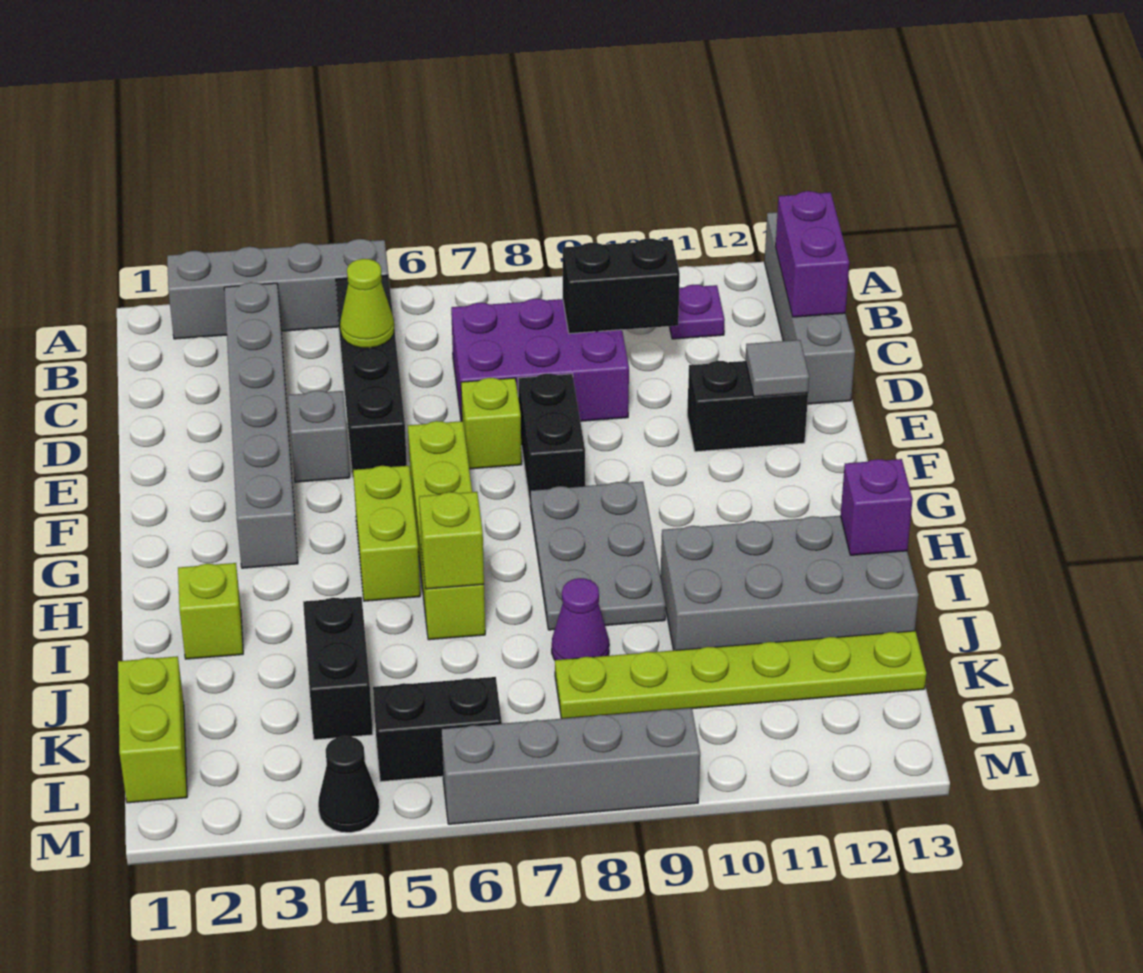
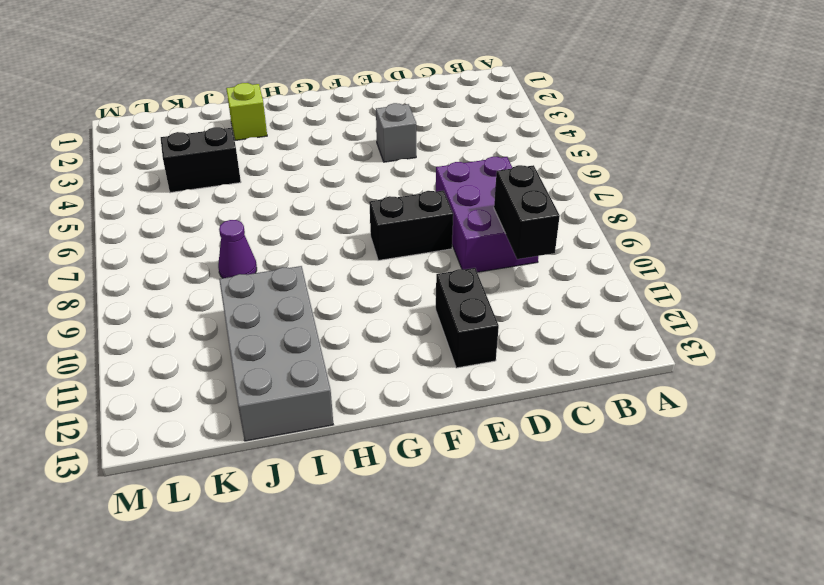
none -> grey brick A2:A5 level 1
none -> grey brick A13:D13 level 1
none -> grey brick B3:G3 level 1

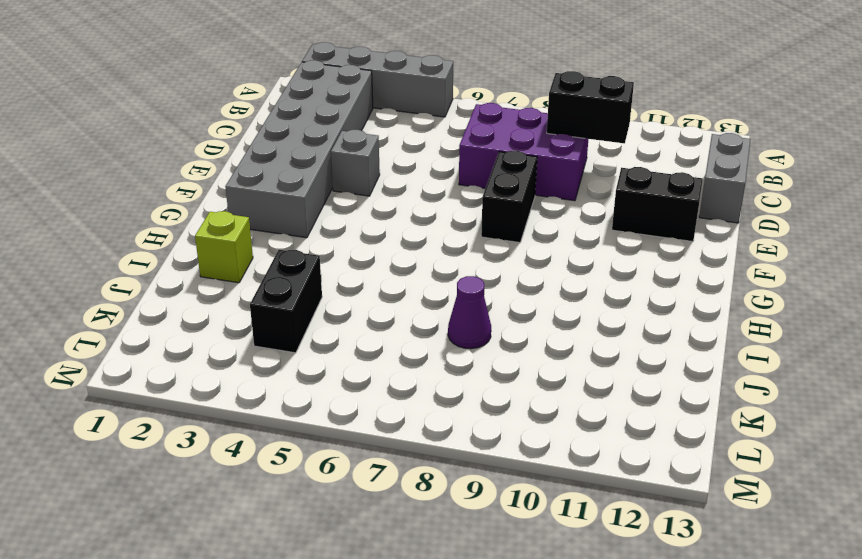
grey brick B2:G3 level 1 -> grey brick B3:G3 level 1
grey brick C13:D13 level 1 -> grey brick A13:D13 level 1
none -> black brick B5:E5 level 1
none -> purple plate B11 level 1
none -> lime brick E7 level 1

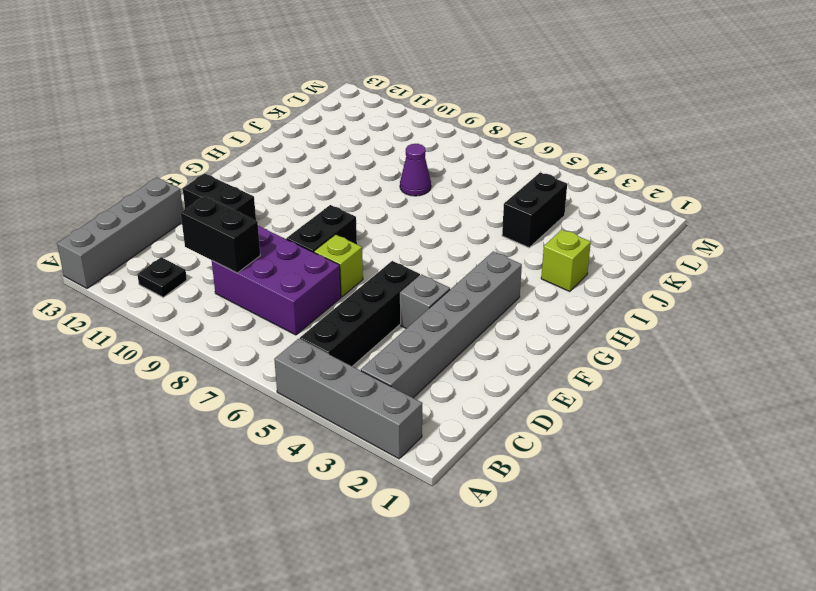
black plate B11 level 1 -> purple plate B11 level 1
none -> lime brick F6:I6 level 1
none -> lime brick G5:H5 level 1
none -> grey plate G8:I9 level 1

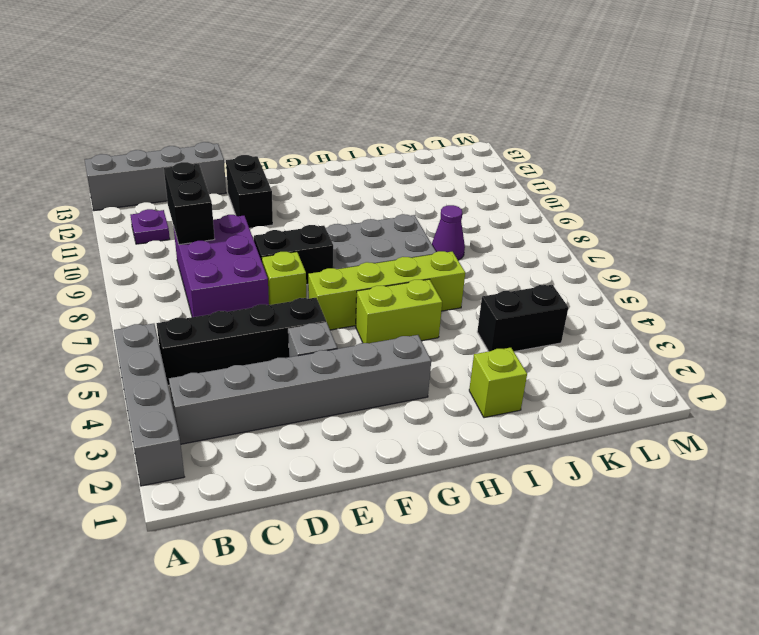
none -> grey brick I10:J13 level 1
none -> lime brick K1:L1 level 1
none -> lime plate K8:K13 level 1

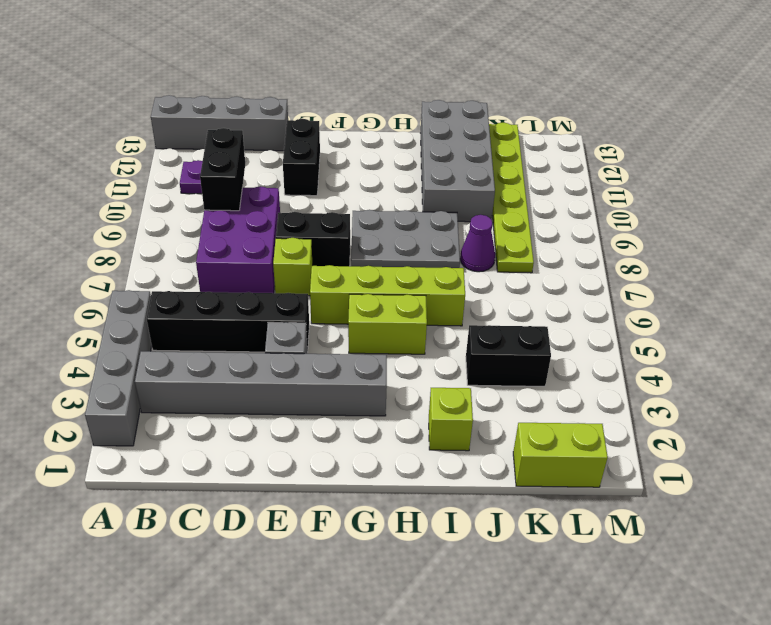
none -> black brick L5:L6 level 1
none -> black cone M4 level 1
none -> grey brick M6:M9 level 1

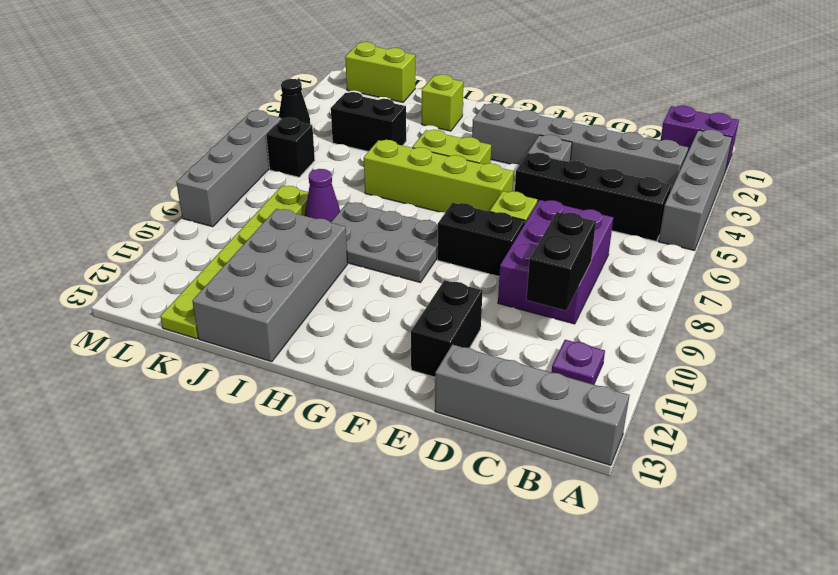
purple brick A1:B1 level 1 -> purple brick B13:C13 level 2
black brick L6 level 1 -> black brick L5:L6 level 1
none -> lime cone C5 level 2
none -> grey tile E12 level 2
none -> lime brick I6 level 2

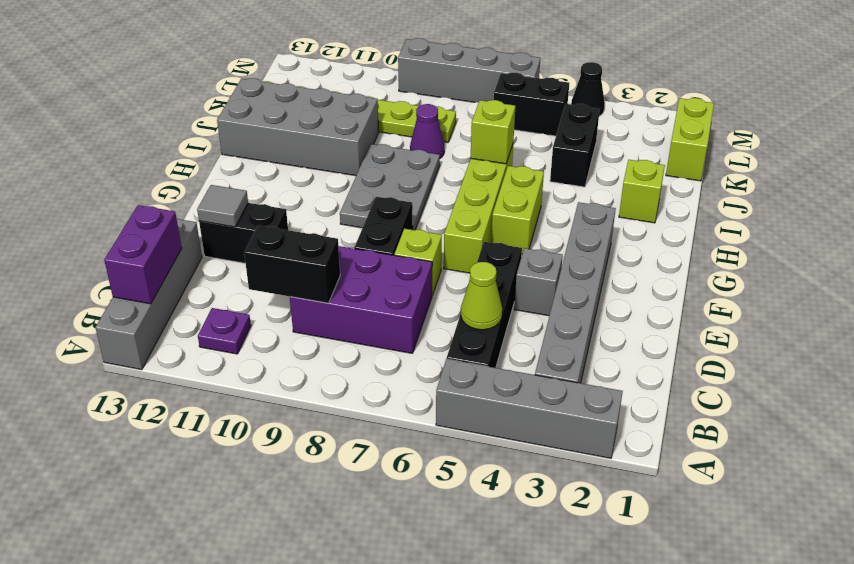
none -> purple brick I13 level 2

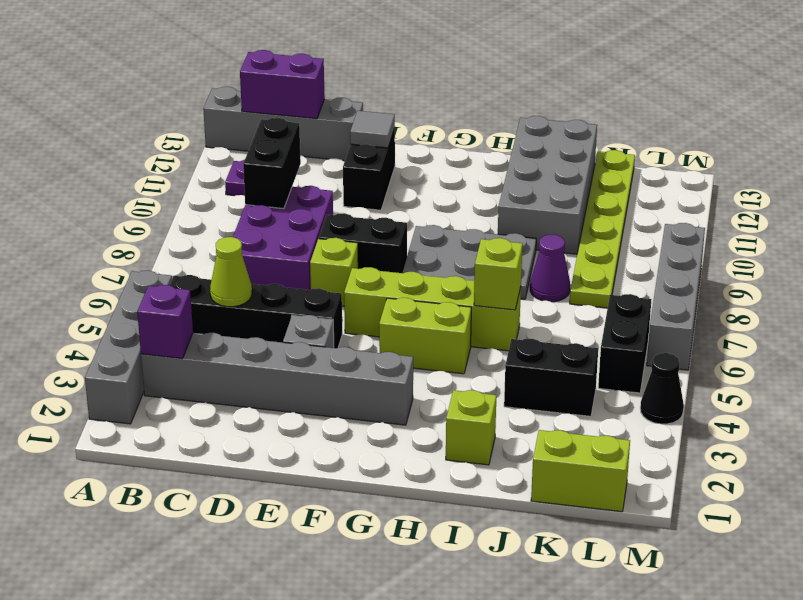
purple brick B3 level 2 -> purple brick I13 level 2

